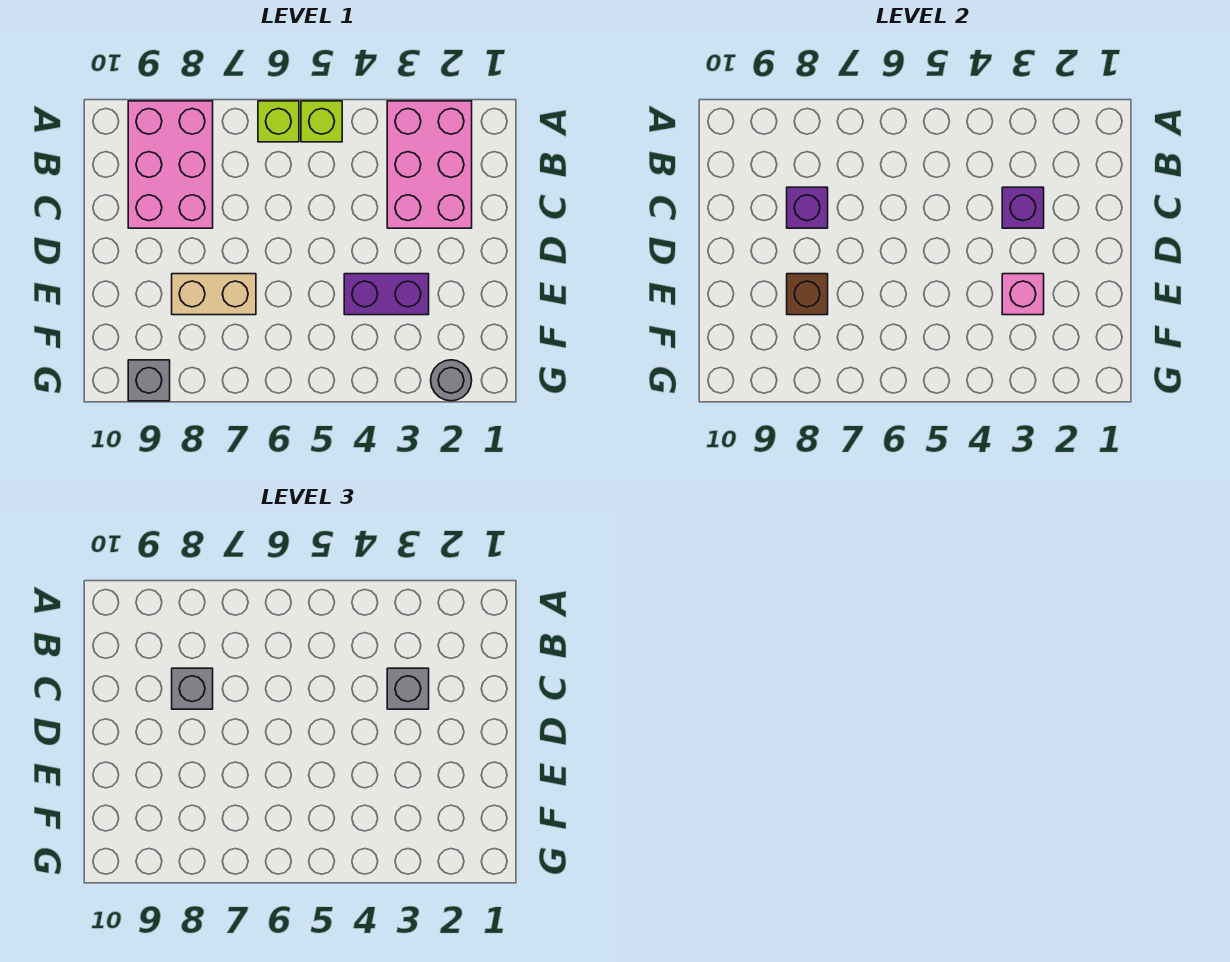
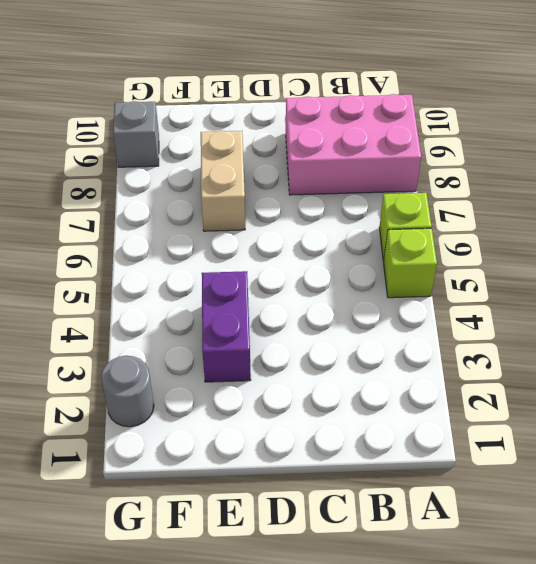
none -> pink brick A2:C3 level 1
none -> purple brick C3 level 2
none -> purple brick C8 level 2

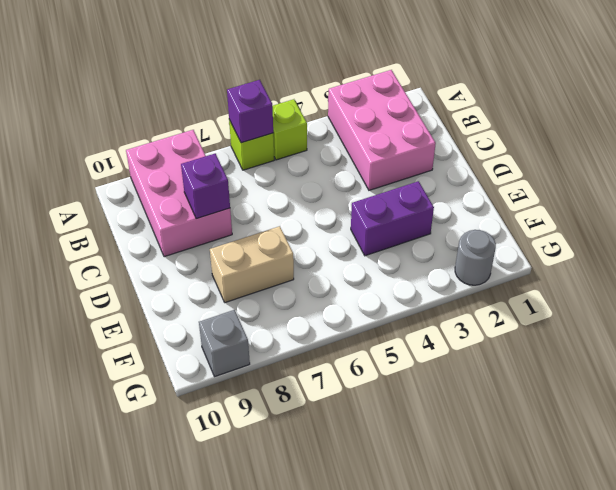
purple brick A6 level 2 -> purple brick C3 level 2
none -> pink brick E3 level 2
none -> brown brick E8 level 2
none -> grey brick C3 level 3

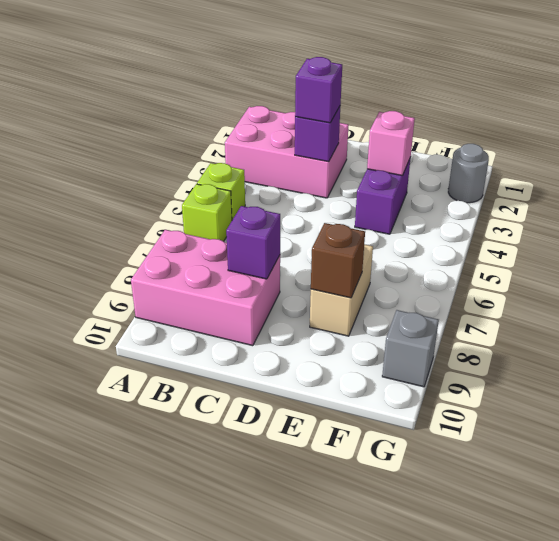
purple brick C3 level 3 -> grey brick C3 level 3
none -> grey brick C8 level 3

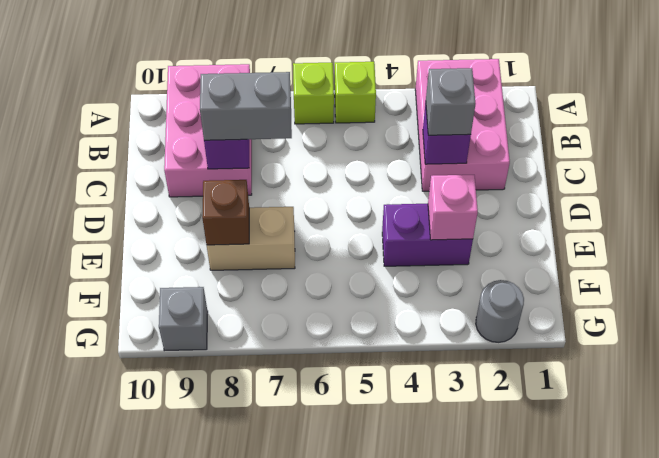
grey brick C7:C8 level 3 -> grey brick C8 level 3

